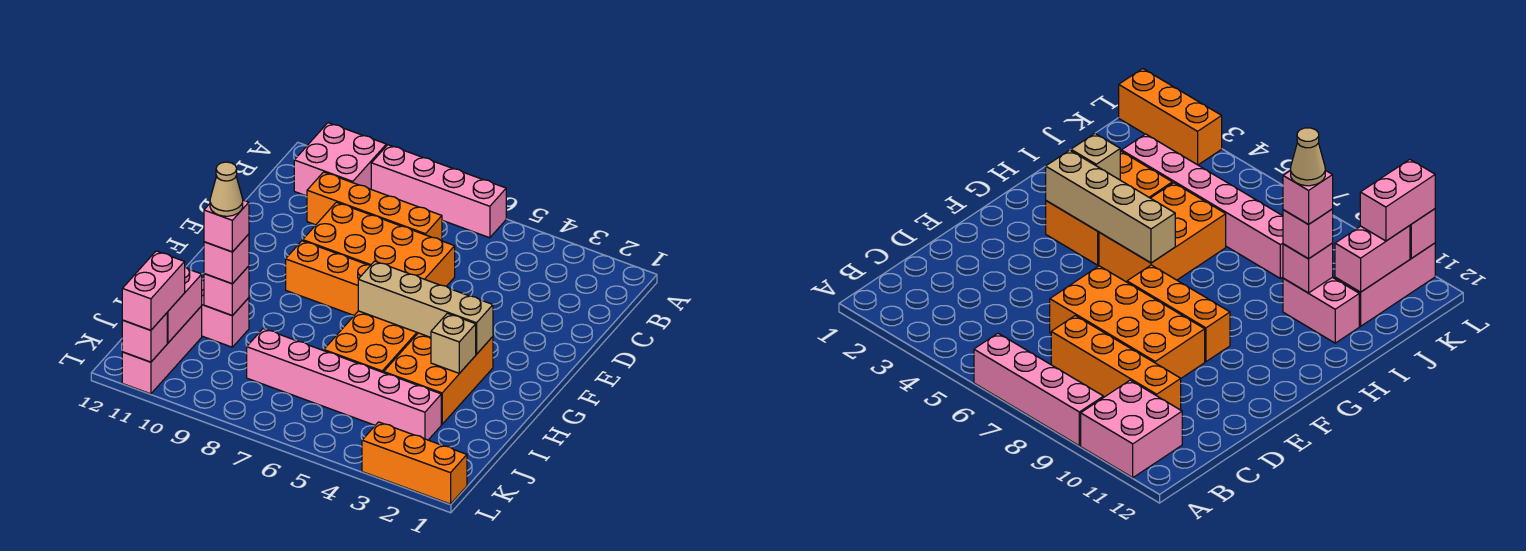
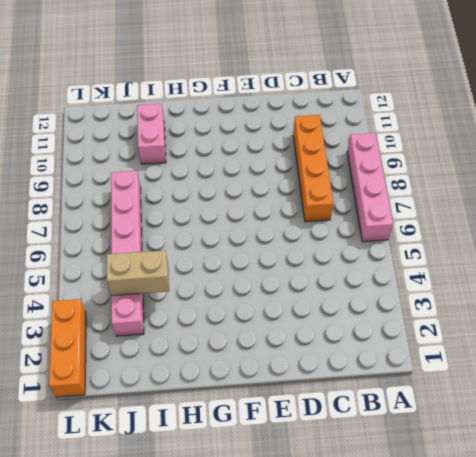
tan brick I4:J4 level 2 -> none
none -> pink brick A10:B11 level 1
none -> orange brick D6:E9 level 1
none -> orange brick F7:F9 level 1

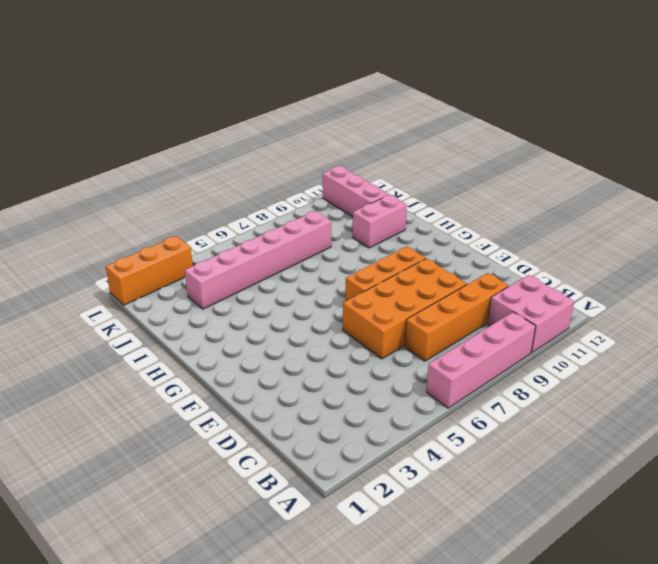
none -> orange brick G3:I4 level 1
none -> orange brick G5:I6 level 1
none -> tan brick G3:G6 level 2

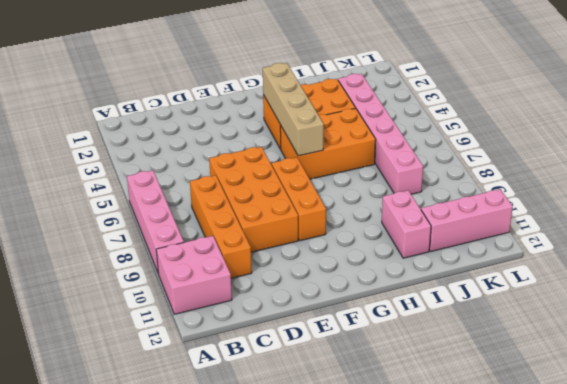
none -> orange brick L1:L3 level 1
none -> tan brick H3 level 2
none -> pink brick I10 level 2

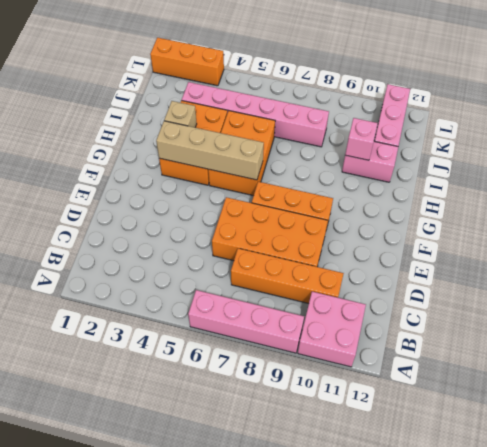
none -> pink brick J11:K11 level 2
none -> pink brick L11 level 2
none -> pink brick I10 level 3

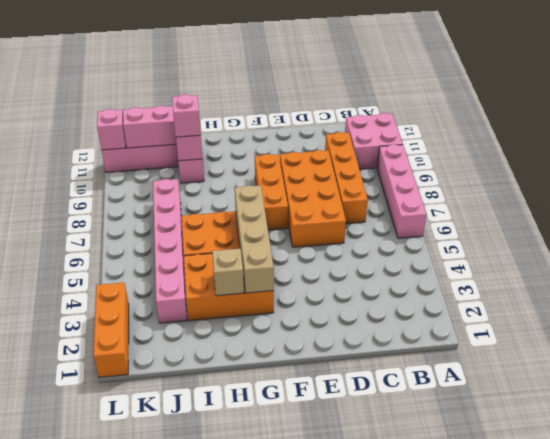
none -> pink brick K11:L11 level 3
none -> pink brick I10 level 4
none -> tan cone I10 level 5

